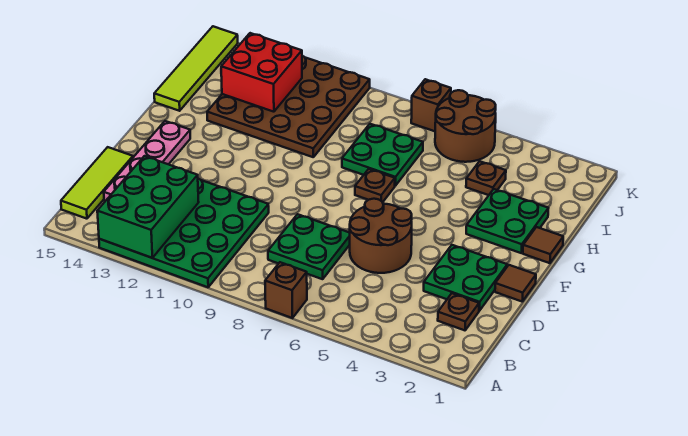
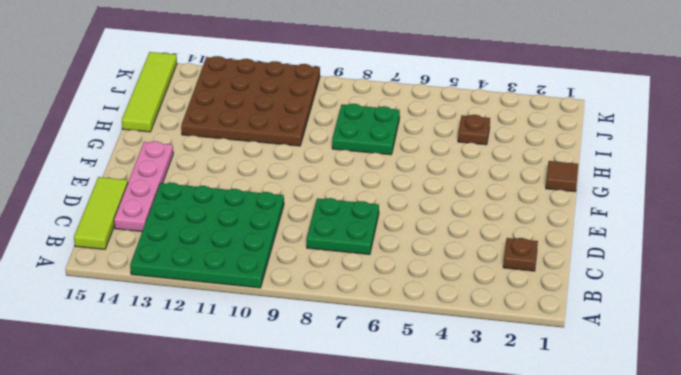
none -> brown brick A7 level 1
none -> green plate D2:E3 level 1
none -> brown round brick D5:E6 level 1

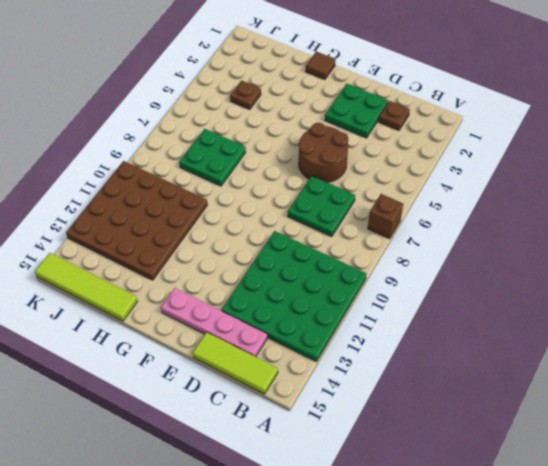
none -> brown tile E1 level 1
none -> green plate G2:H3 level 1
none -> brown plate G7 level 1

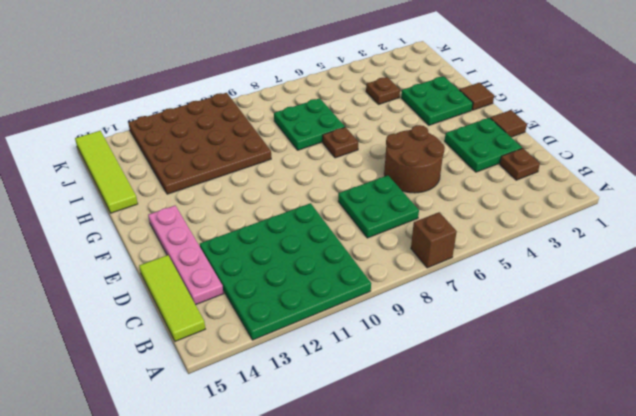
none -> brown round brick J5:K6 level 1
none -> brown brick K7 level 1
none -> green brick A12:C13 level 2

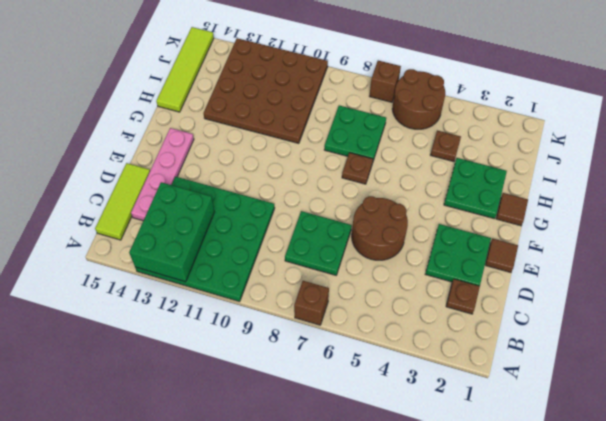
none -> red brick I12:J13 level 2

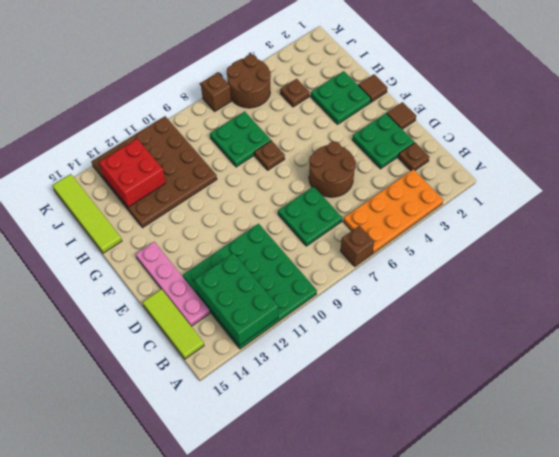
orange plate A3:B6 level 1 -> none

